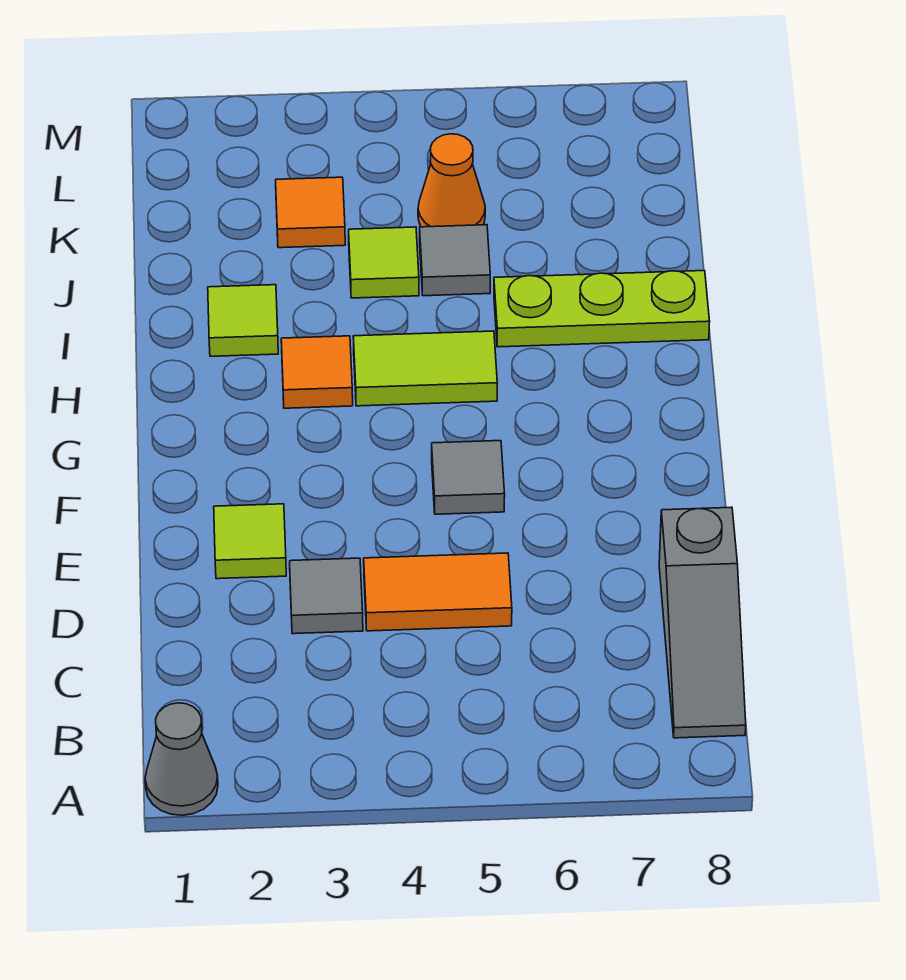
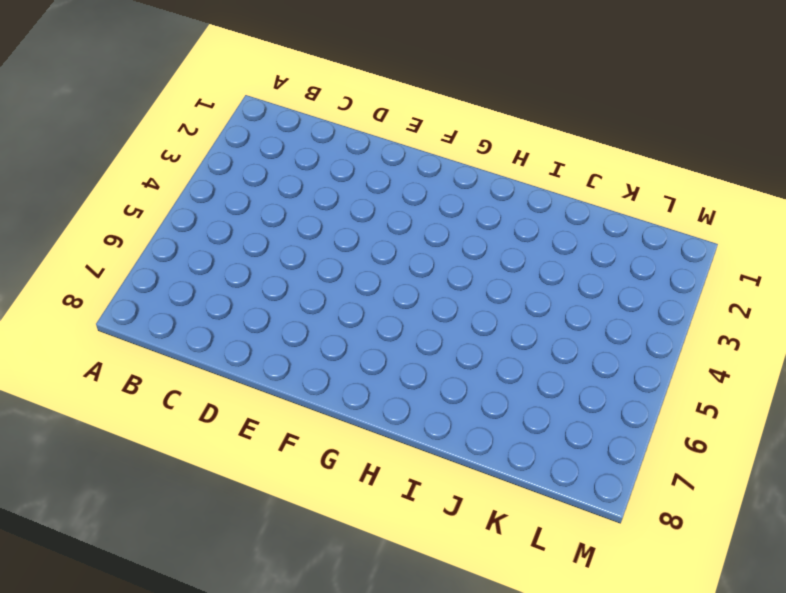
none -> grey cone A1 level 1
none -> grey slope B8:D8 level 1 top D
none -> grey tile D3 level 1

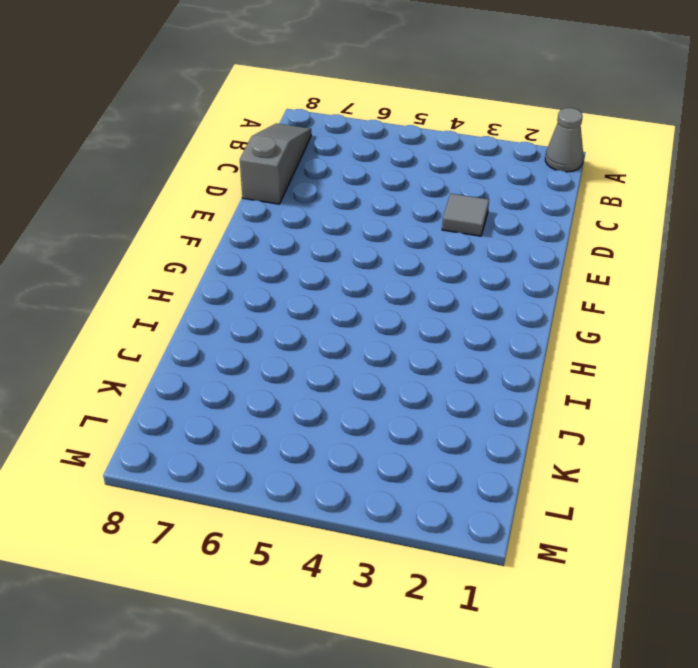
none -> orange tile D4:D5 level 1
none -> lime tile E2 level 1
none -> grey tile F5 level 1

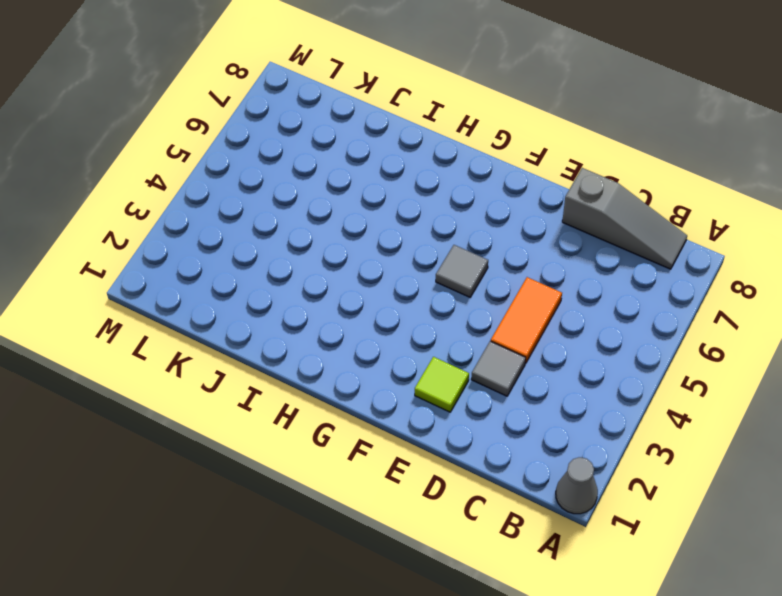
none -> orange tile H3 level 1
none -> lime tile H4:H5 level 1
none -> lime tile I2 level 1

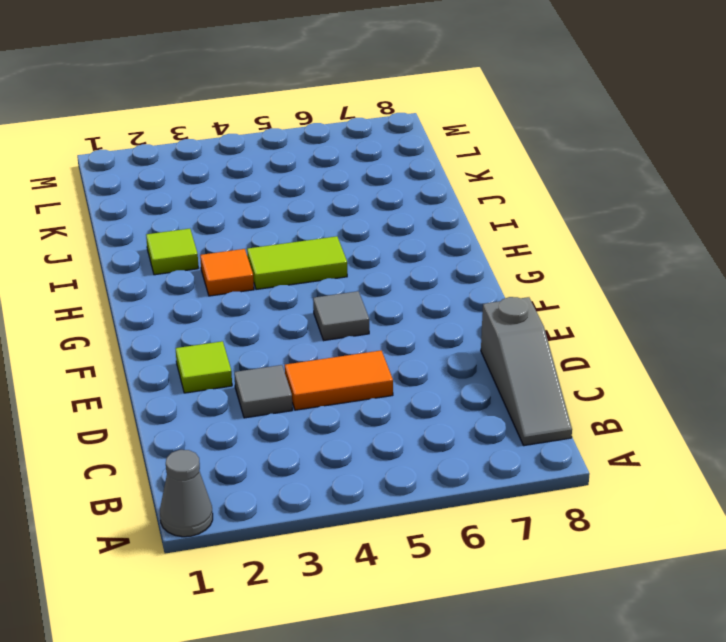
none -> lime plate I6:I8 level 1
none -> lime tile J4 level 1
none -> grey tile J5 level 1

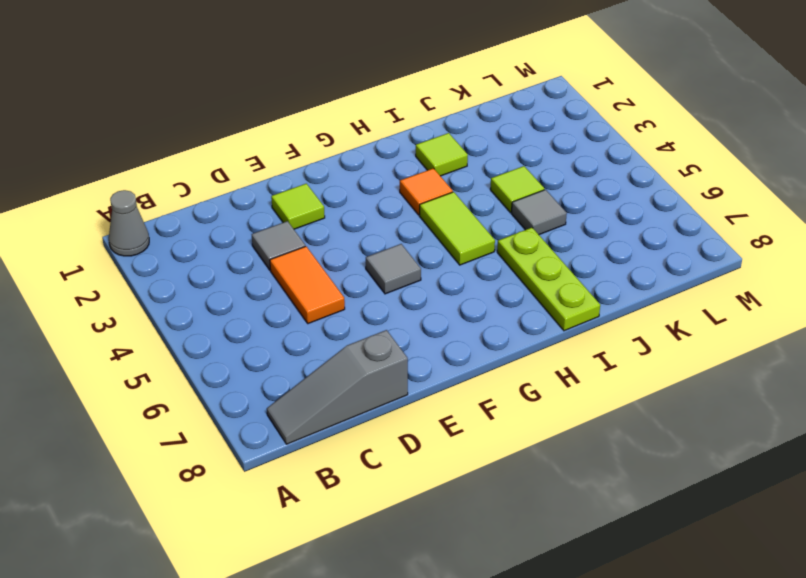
none -> orange tile K3 level 1
none -> orange cone K5 level 1

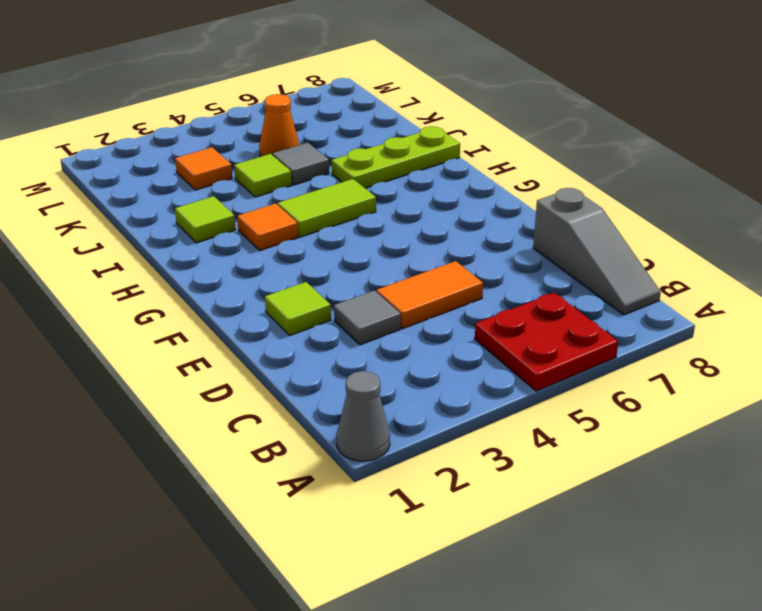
red plate A5:B6 level 1 -> none
none -> grey tile F5 level 1

